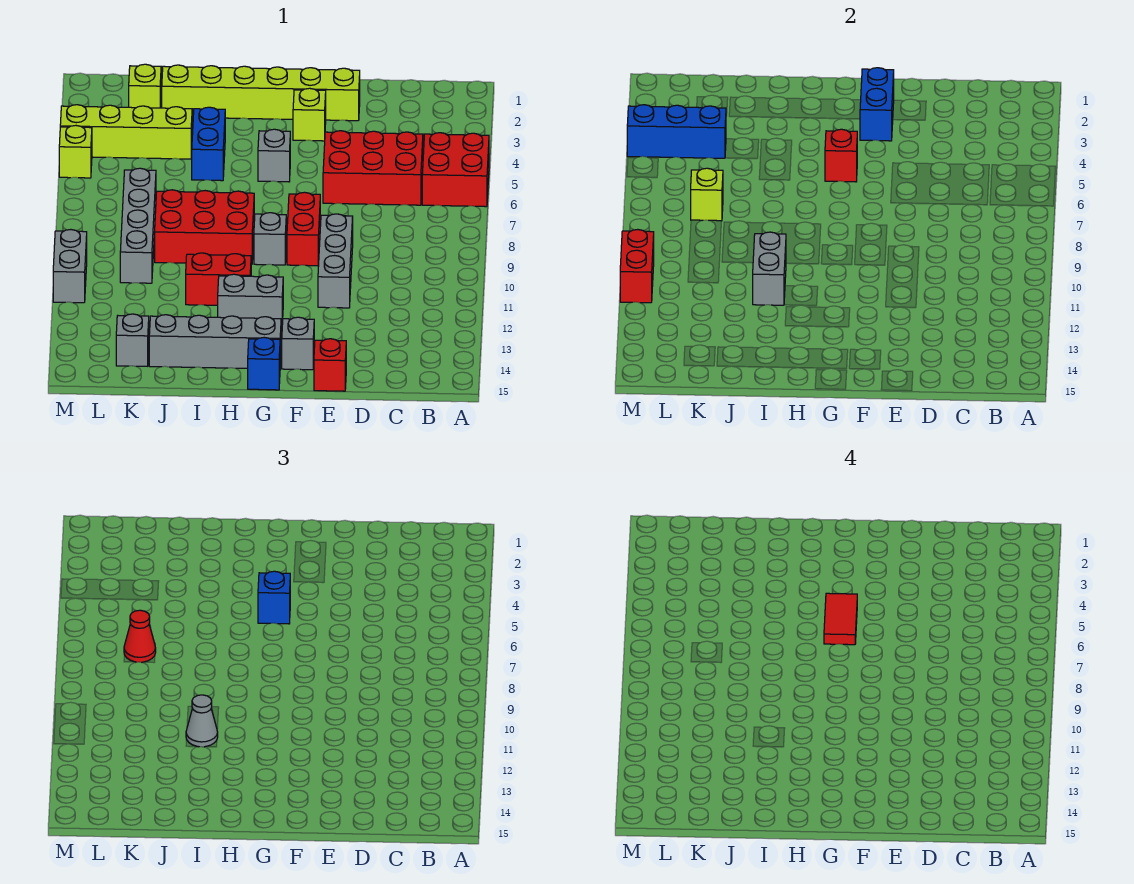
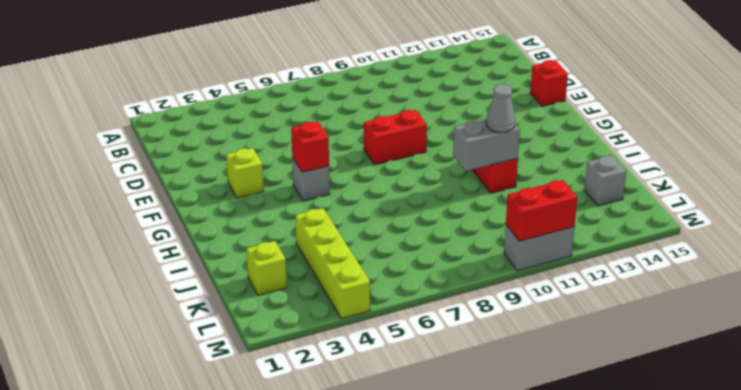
none -> red brick A5:B6 level 1
none -> red brick C5:E6 level 1
none -> lime brick E2:J2 level 1
none -> grey brick E9:E11 level 1

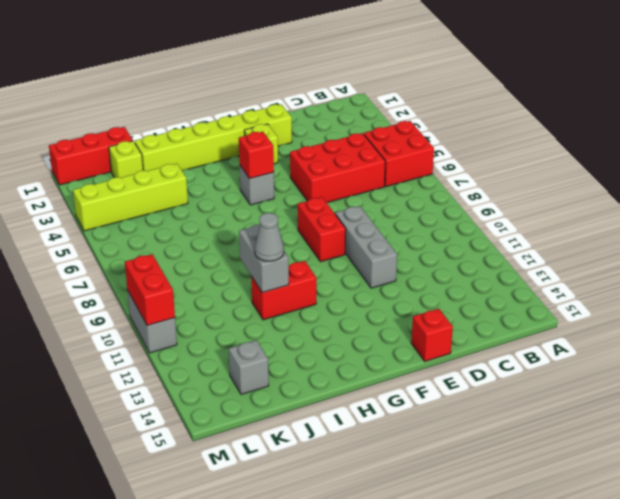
red brick K1:M1 level 1 -> none
none -> grey brick F14 level 1
none -> grey brick G9 level 1
none -> grey brick G12:H12 level 1
none -> grey brick G14:J14 level 1

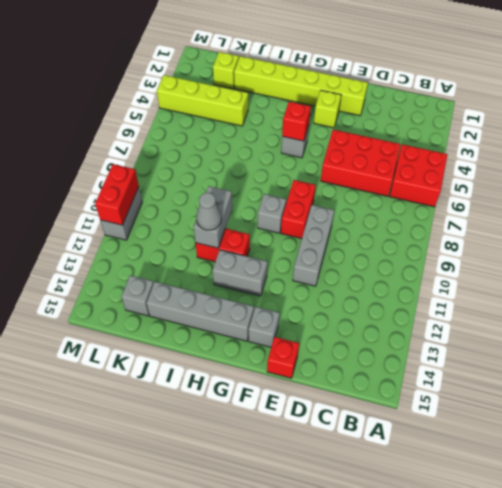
none -> blue brick G15 level 1
none -> red brick H8:J9 level 1
none -> blue brick I4:I5 level 1
none -> grey brick K7:K10 level 1

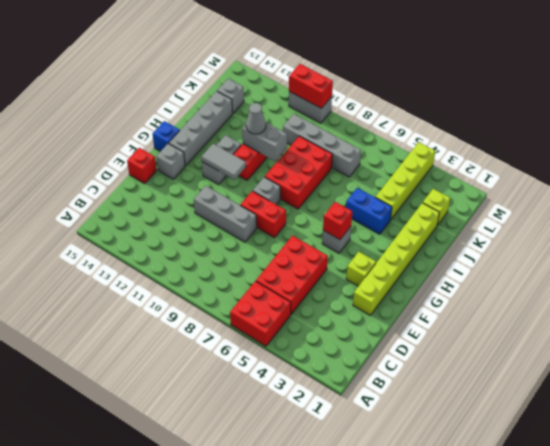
grey tile G11:G12 level 2 -> none
none -> lime brick M5 level 1
none -> blue brick F2:F3 level 2
none -> blue brick K4:M4 level 2
none -> lime brick K7 level 2

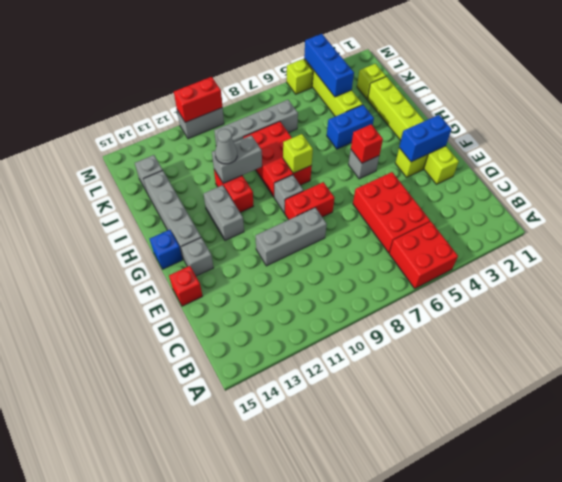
lime brick H8 level 2 -> lime brick K7 level 2
none -> blue brick G5 level 3
none -> red cone K7 level 3
none -> red tile G5:G6 level 4

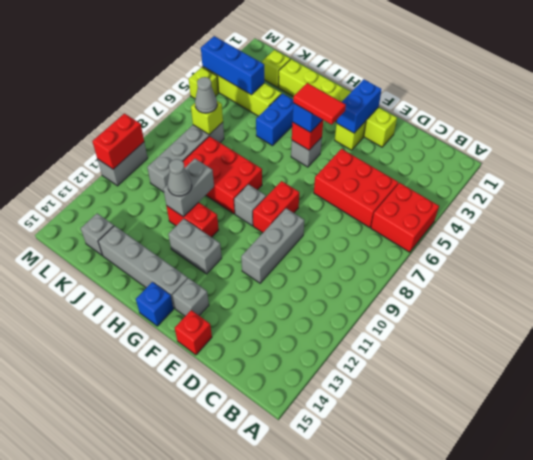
red tile F5:G5 level 4 -> red tile G5:G6 level 4
grey cone K7 level 3 -> red cone K7 level 3

